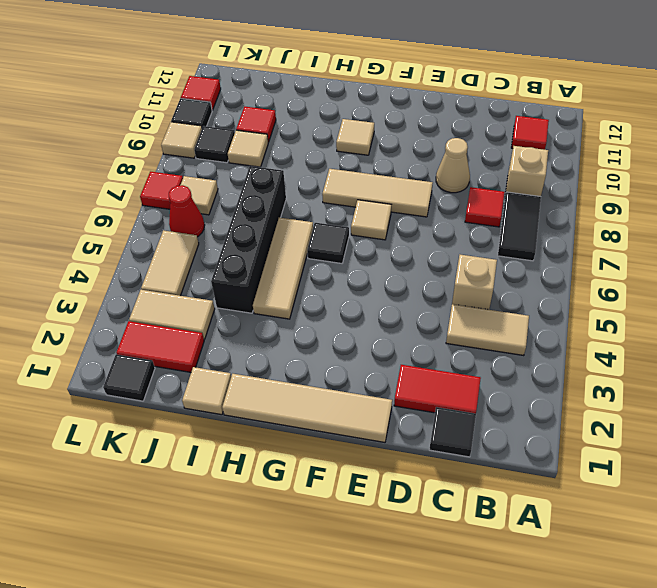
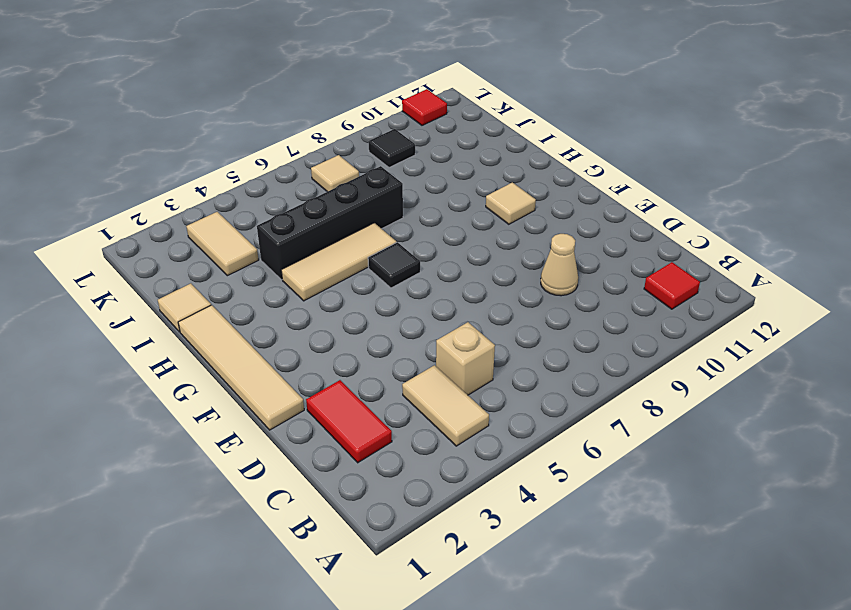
none -> black tile B7:B8 level 1
none -> tan brick B9 level 1
none -> black tile C1 level 1
none -> red tile C8 level 1

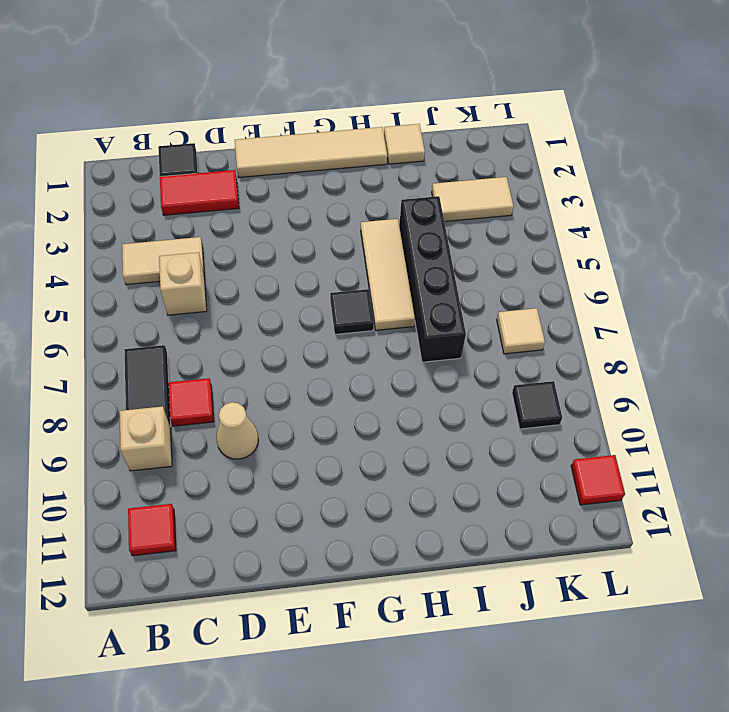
none -> tan tile E8:G8 level 1
none -> tan tile F7 level 1
none -> tan tile G10 level 1
none -> red tile J2:K2 level 1

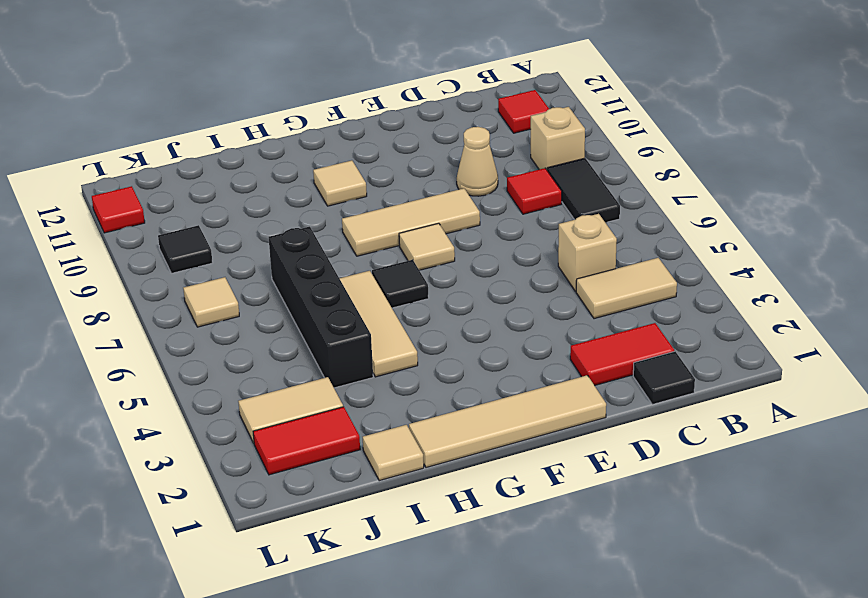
none -> tan tile J9 level 1
none -> red tile J10 level 1
none -> black tile K1 level 1
none -> tan tile K4:K5 level 1

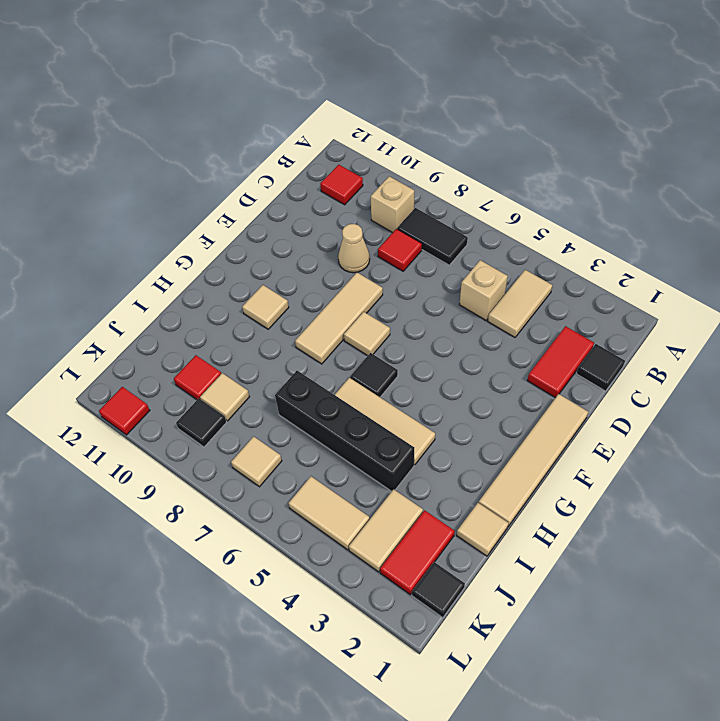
none -> red cone K6 level 1
none -> red tile L7 level 1
none -> tan tile L9 level 1
none -> black tile L10 level 1

